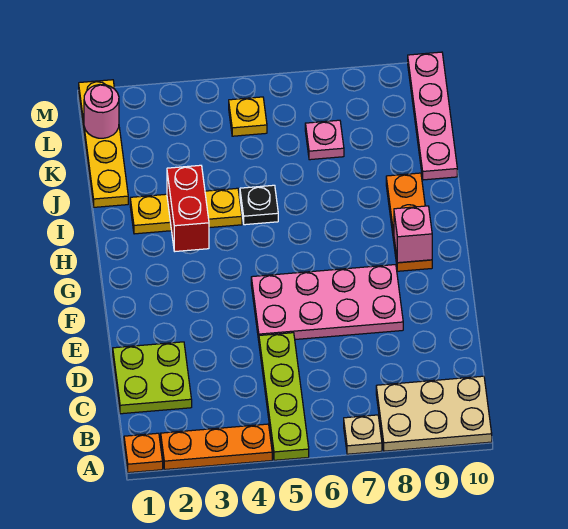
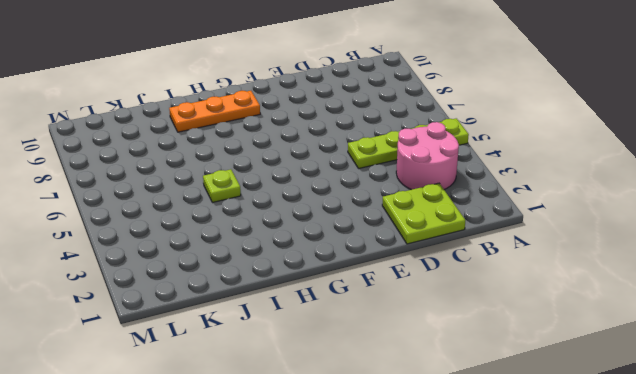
pink round brick B3:C4 level 1 -> none
lime plate I5 level 1 -> black plate I5 level 1
none -> orange plate A1 level 1
none -> orange plate A2:A4 level 1
none -> tan plate A7 level 1

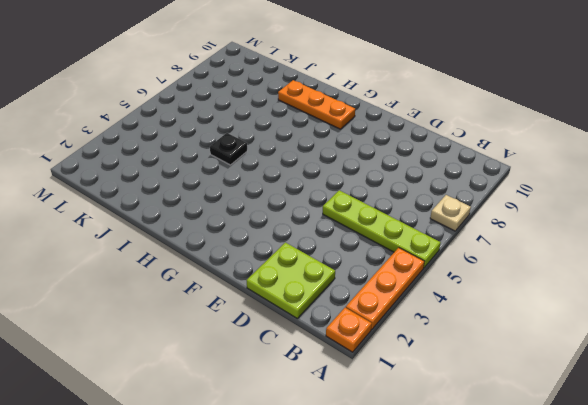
none -> tan plate A8:B10 level 1
none -> pink plate E5:F8 level 1
none -> yellow plate I2:I4 level 1

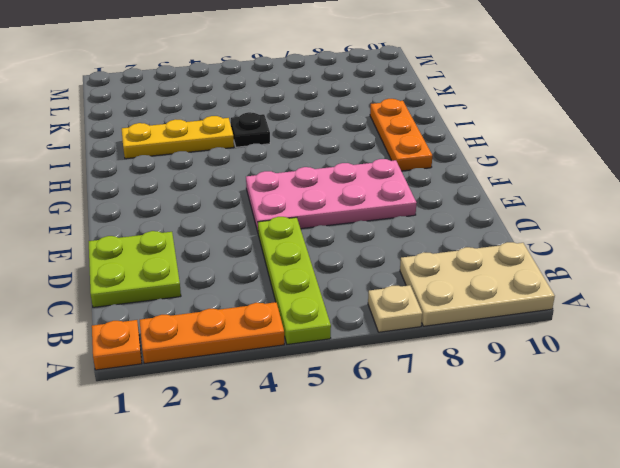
none -> yellow plate J1:M1 level 1
none -> pink plate J10:M10 level 1
none -> pink plate K7 level 1

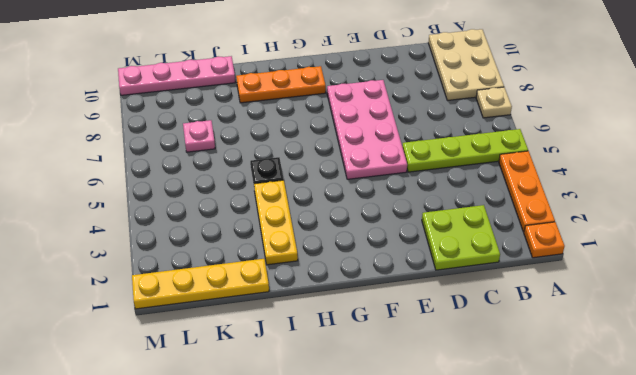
none -> yellow plate L5 level 1
none -> pink brick G9 level 2
none -> red brick H3:I3 level 2

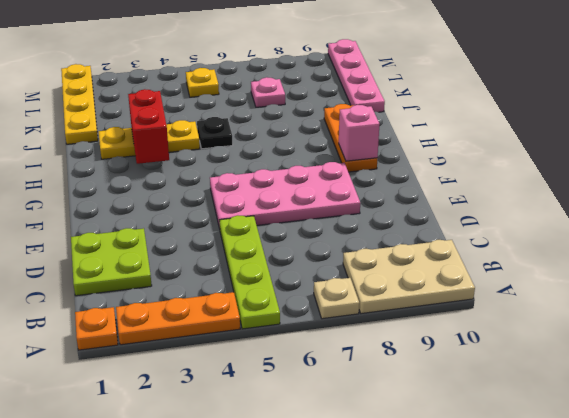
none -> pink round brick L1 level 2

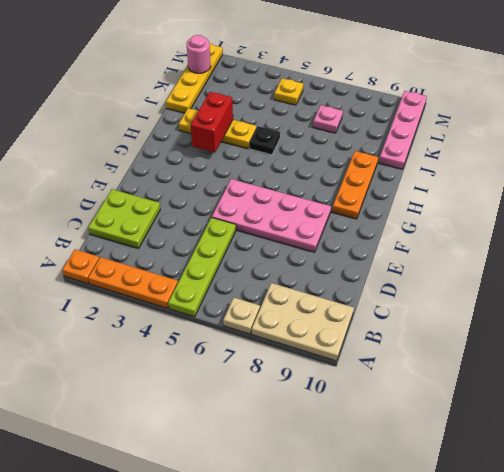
none -> pink brick G9 level 2

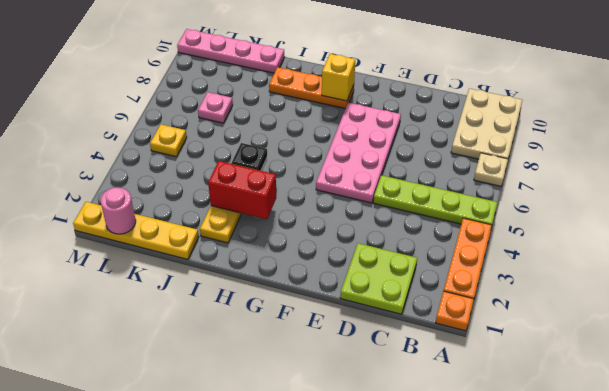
yellow brick G9 level 2 -> pink brick G9 level 2

